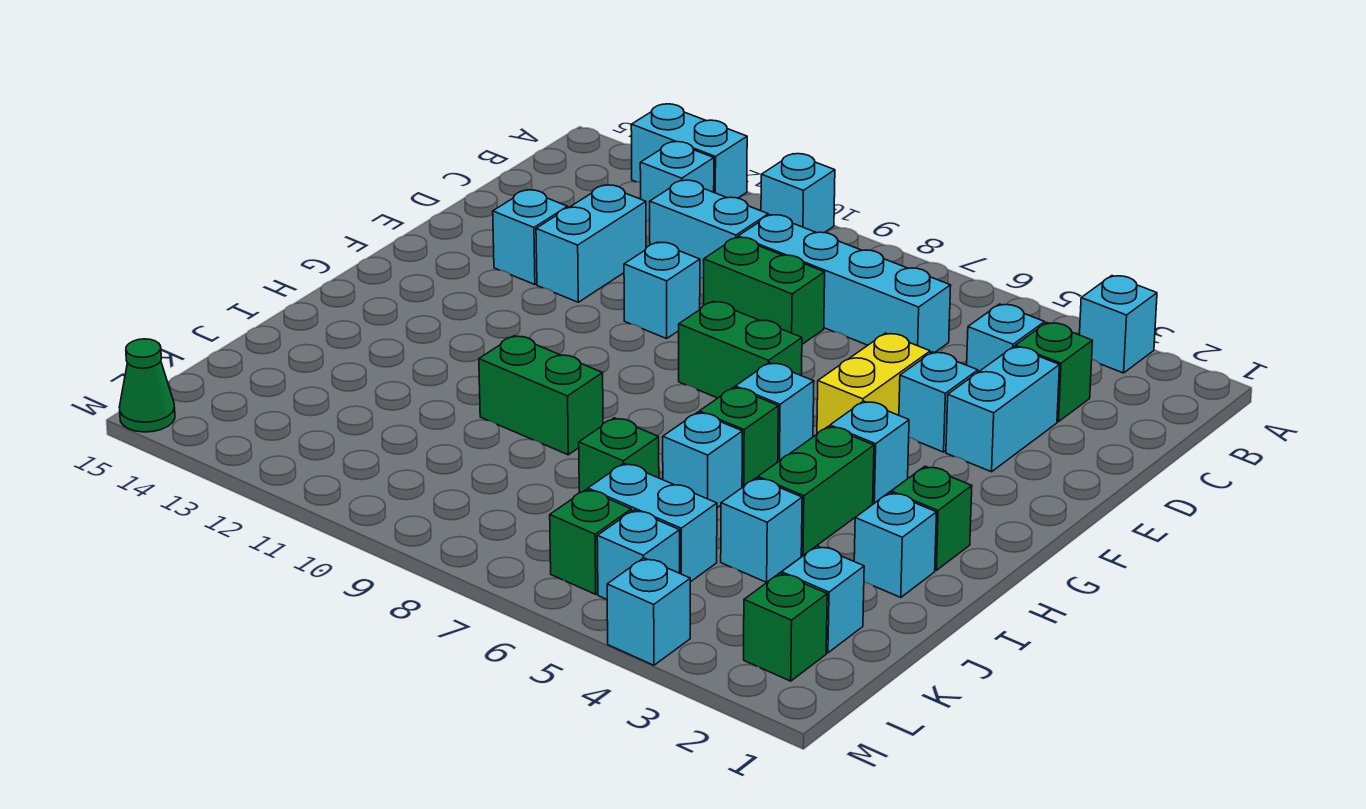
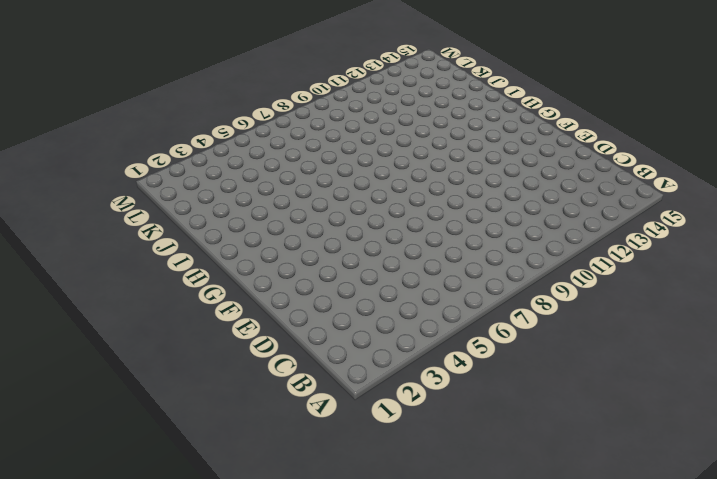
none -> cyan brick A3 level 1
none -> cyan brick A10 level 1
none -> cyan brick A12:A13 level 1
none -> cyan brick B12 level 1

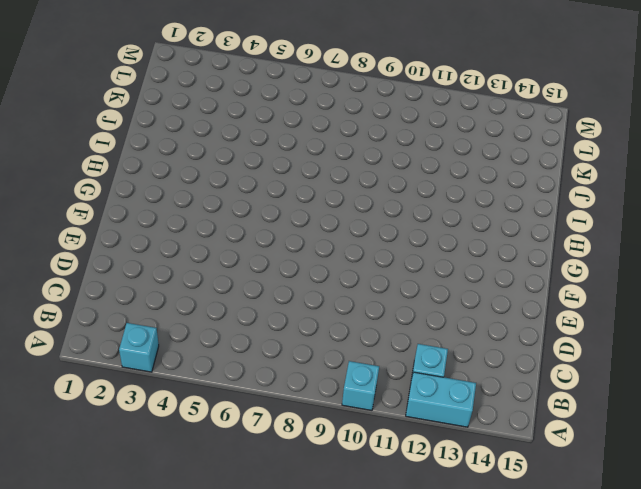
none -> green brick C3 level 1
none -> cyan brick C4 level 1
none -> cyan brick C6:C9 level 1
none -> cyan brick C10:C11 level 1

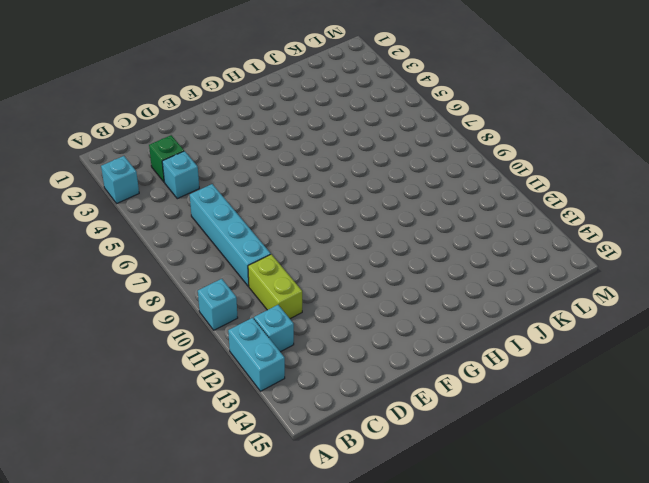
lime brick C10:C11 level 1 -> cyan brick C10:C11 level 1
none -> cyan brick D3:E3 level 1
none -> green brick D8:D9 level 1
none -> cyan brick D12:E12 level 1
none -> cyan brick E4 level 1

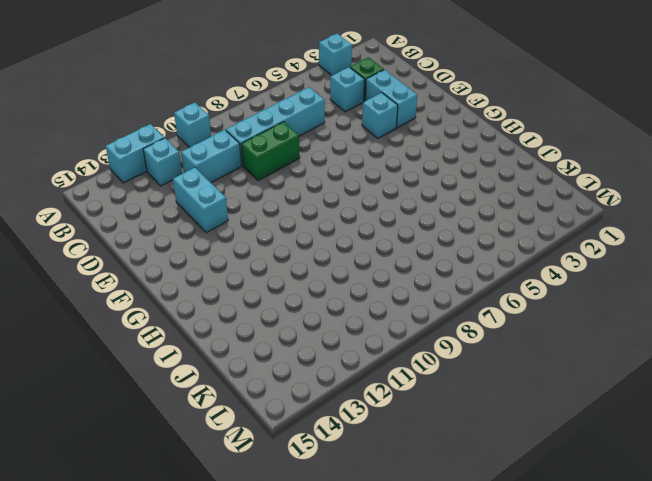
none -> yellow brick E5:F5 level 1
none -> cyan brick E10 level 1
none -> cyan brick E13 level 1
none -> green brick F7:F8 level 1

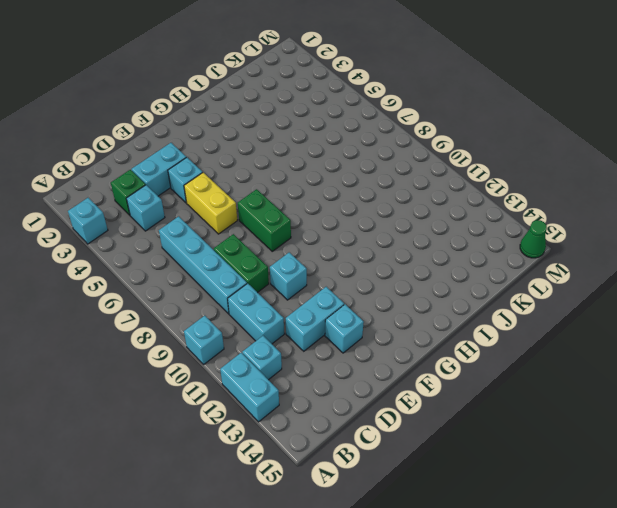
yellow brick E5:E6 level 1 -> yellow brick E5:F5 level 1
none -> cyan brick G4 level 1
none -> cyan brick G6 level 1
none -> green brick H2 level 1
none -> green brick H4:I4 level 1

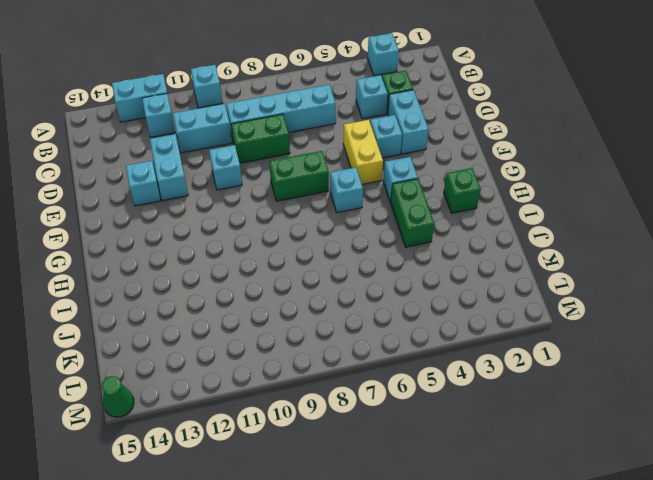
none -> green brick H6 level 1
none -> cyan brick I2 level 1
none -> cyan brick I6 level 1
none -> green brick I9:I10 level 1

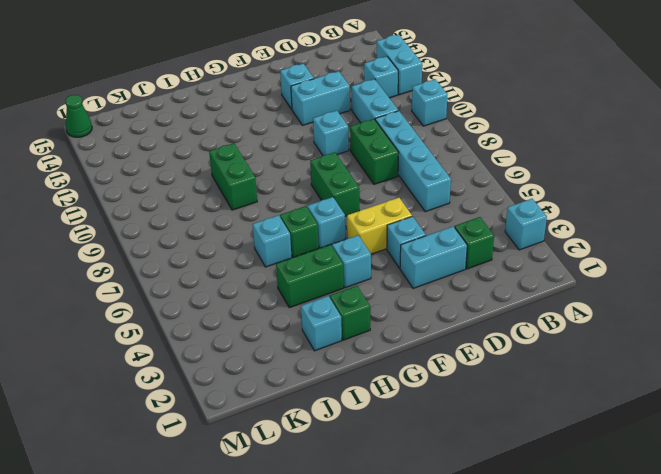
none -> cyan brick C4 level 1
none -> cyan brick J4 level 1
none -> green brick J7 level 1
none -> cyan brick K2 level 1

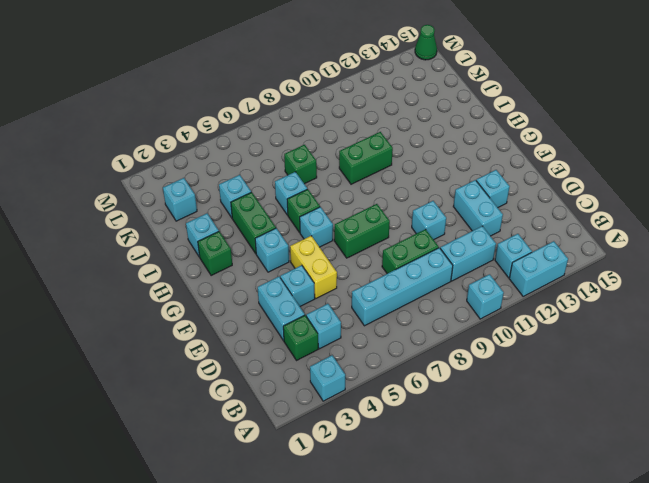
none -> cyan brick K5:K6 level 1
none -> green brick L2 level 1
none -> cyan brick L5 level 1
none -> green brick L6 level 1

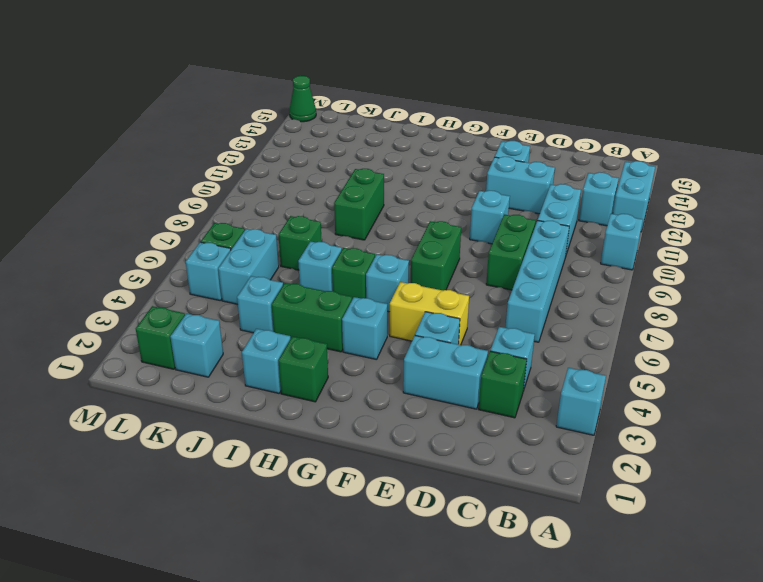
none -> cyan brick M4 level 1

